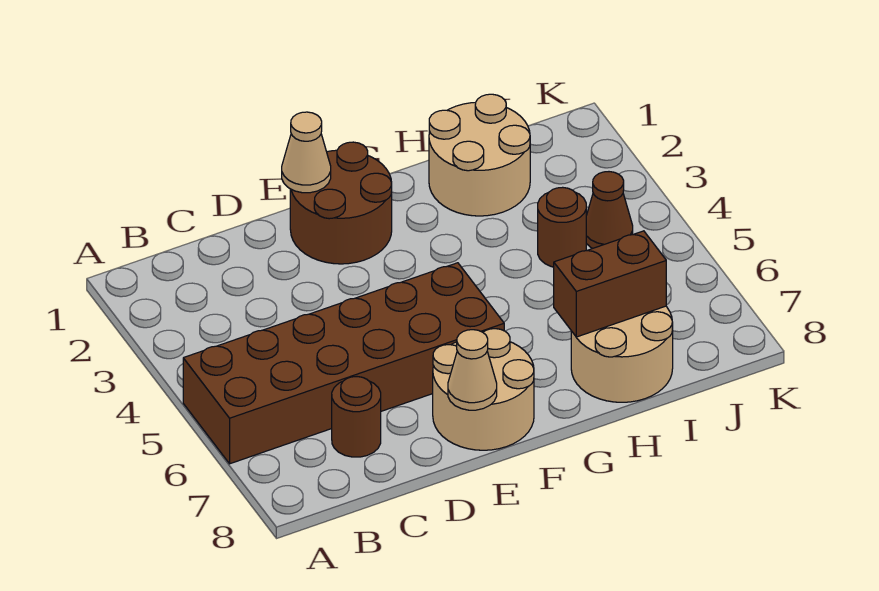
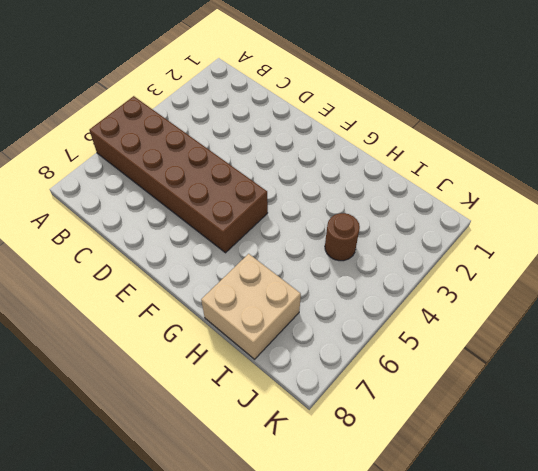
tan brick H7:I8 level 1 -> tan round brick H7:I8 level 1
none -> brown round brick C7 level 1
none -> brown round brick E1:F2 level 1

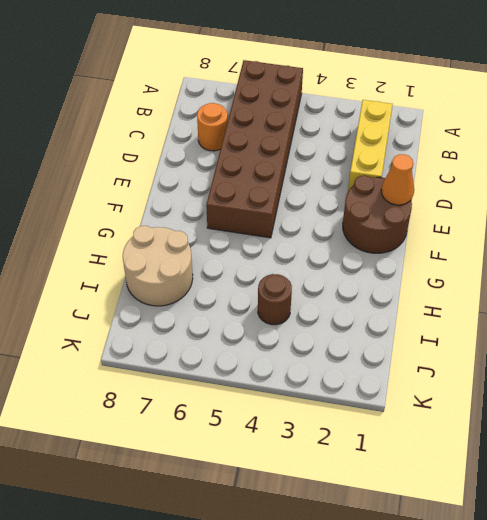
yellow brick B2:D2 level 1 -> none
orange round brick C7 level 1 -> brown round brick C7 level 1
orange cone E1 level 2 -> tan cone E1 level 2
none -> tan round brick E7:F8 level 1
none -> tan round brick H1:I2 level 1

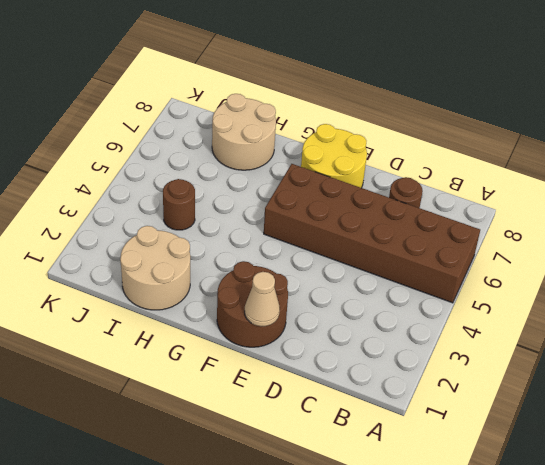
yellow round brick E7:F8 level 1 -> tan round brick E7:F8 level 1
none -> brown cone J4 level 1
none -> tan cone E8 level 2

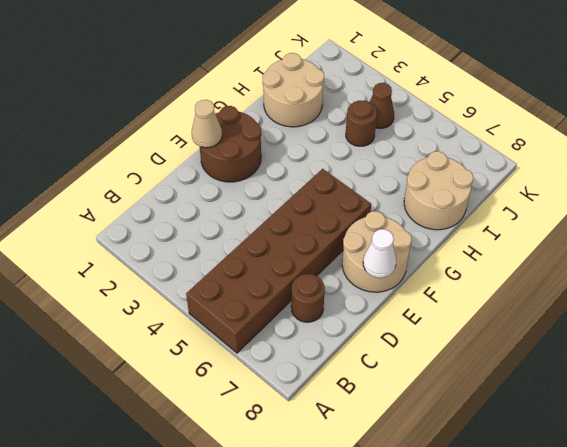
white cone E8 level 2 -> tan cone E8 level 2
none -> brown brick H7:I7 level 2

